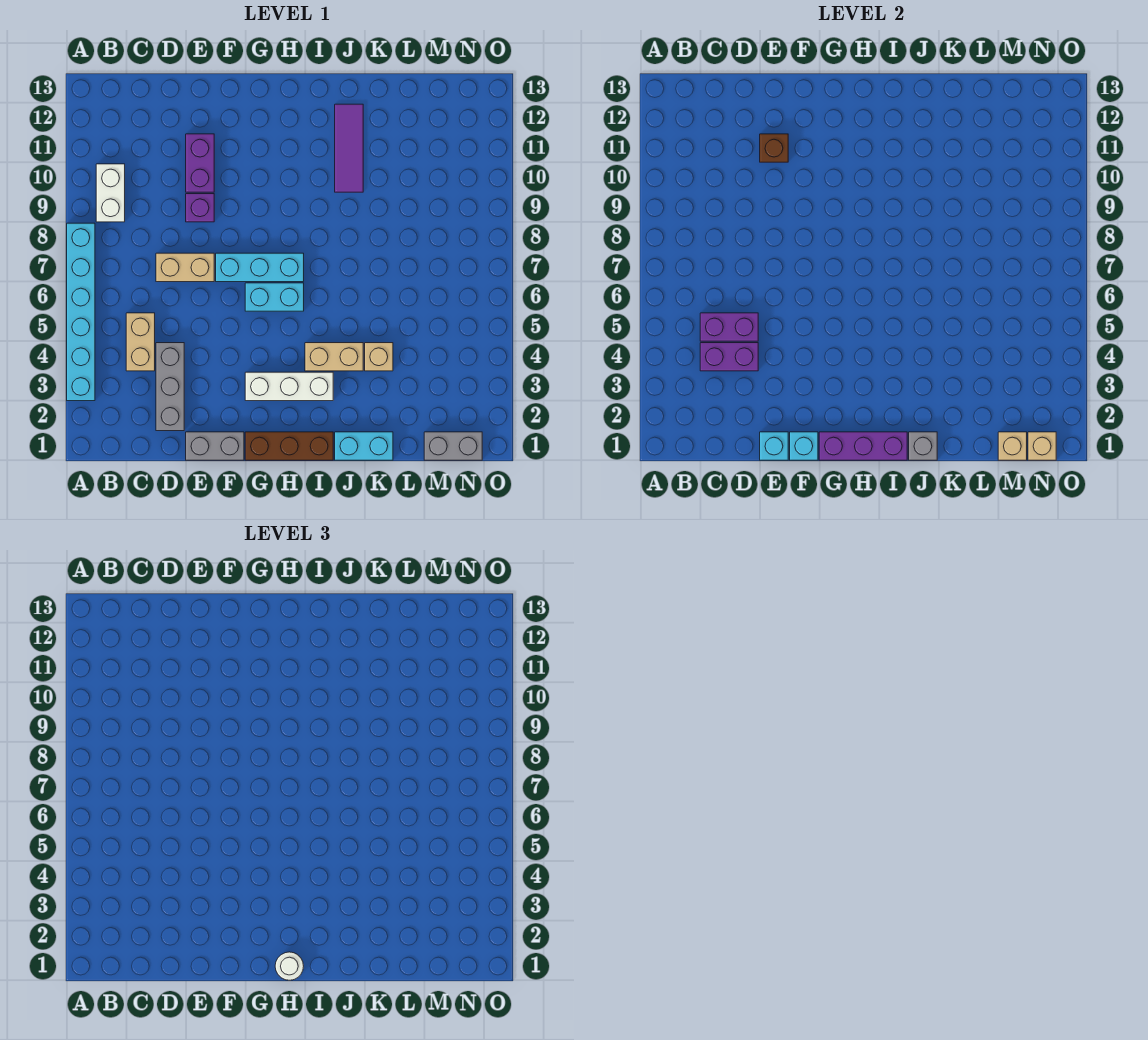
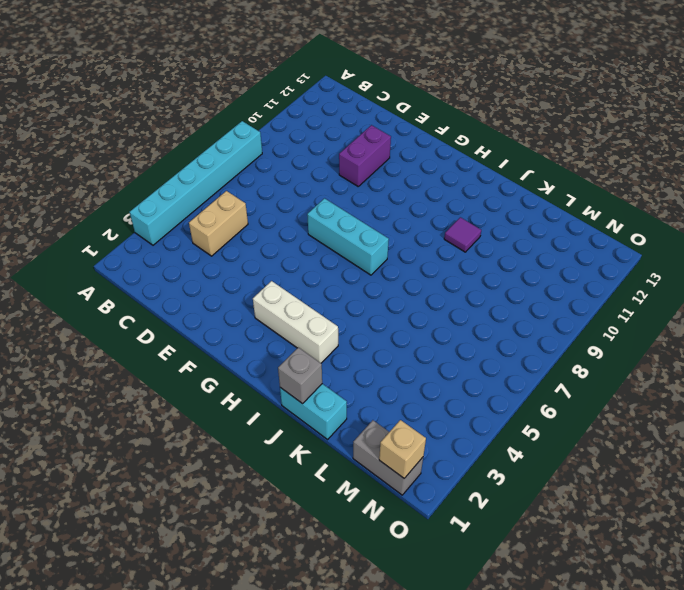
purple tile J10 level 1 -> purple tile J10:J12 level 1
none -> white brick B9:B10 level 1
none -> grey brick D2:D4 level 1
none -> tan brick D7:E7 level 1

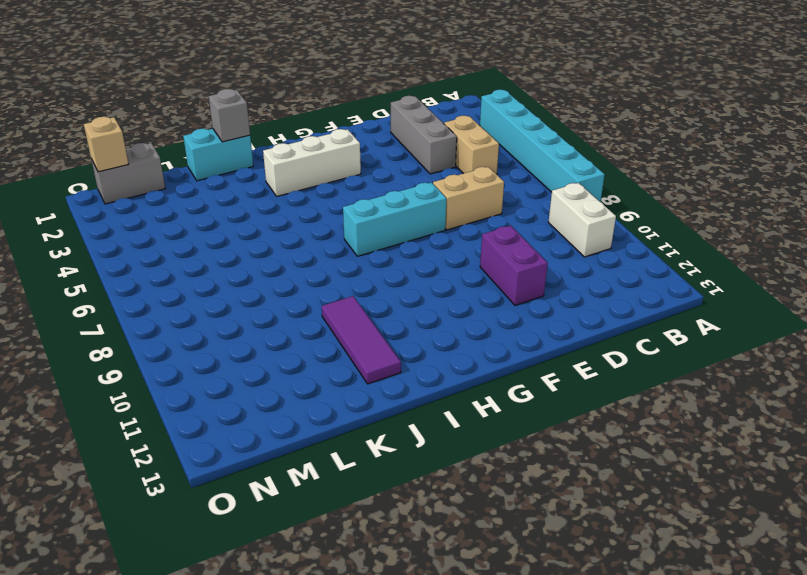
none -> grey brick E1:F1 level 1
none -> purple brick E9 level 1
none -> brown brick G1:I1 level 1

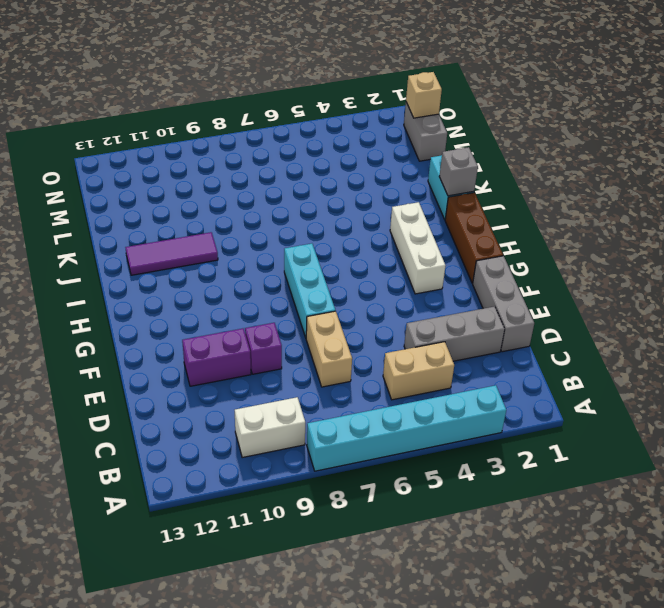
grey brick D1:F1 level 1 -> grey brick E1:F1 level 1
none -> cyan brick G6:H6 level 1
none -> tan brick I4:J4 level 1
none -> tan brick K4 level 1

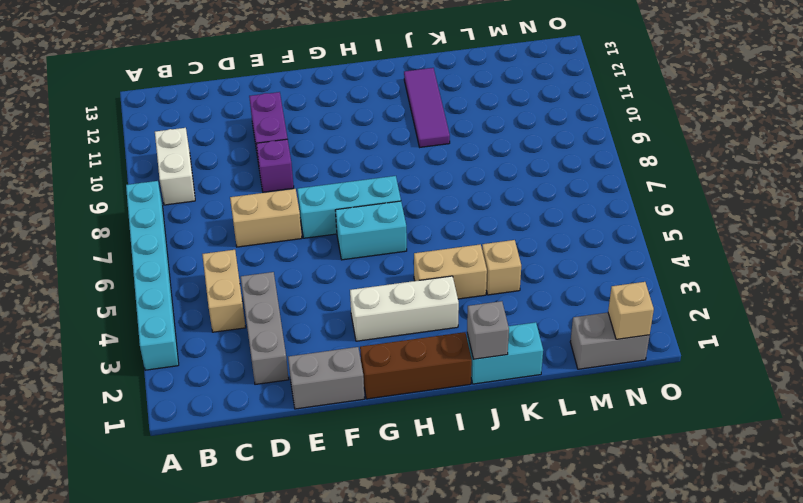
none -> purple brick C4:D4 level 2
none -> purple brick C5:D5 level 2
none -> cyan brick E1 level 2

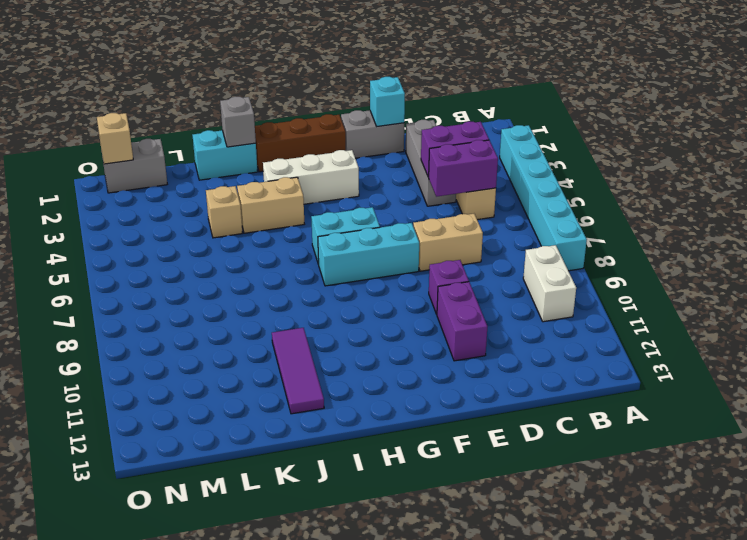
none -> brown brick E11 level 2
none -> cyan brick F1 level 2
none -> purple brick G1:I1 level 2

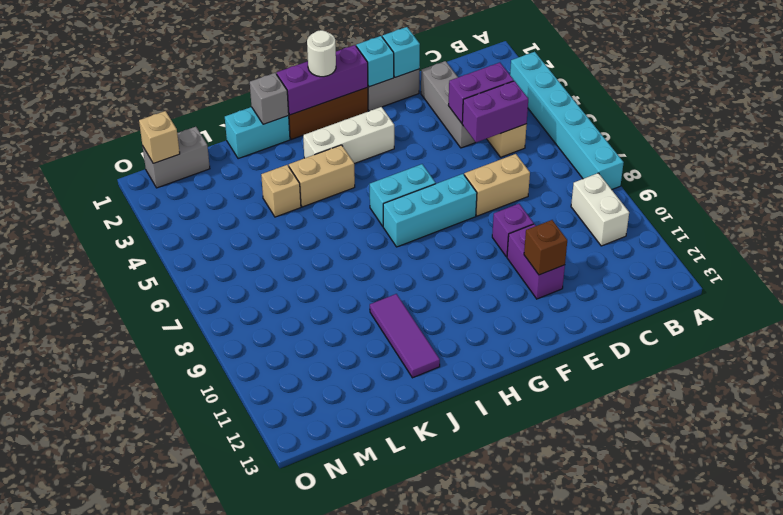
none -> tan brick M1 level 2

